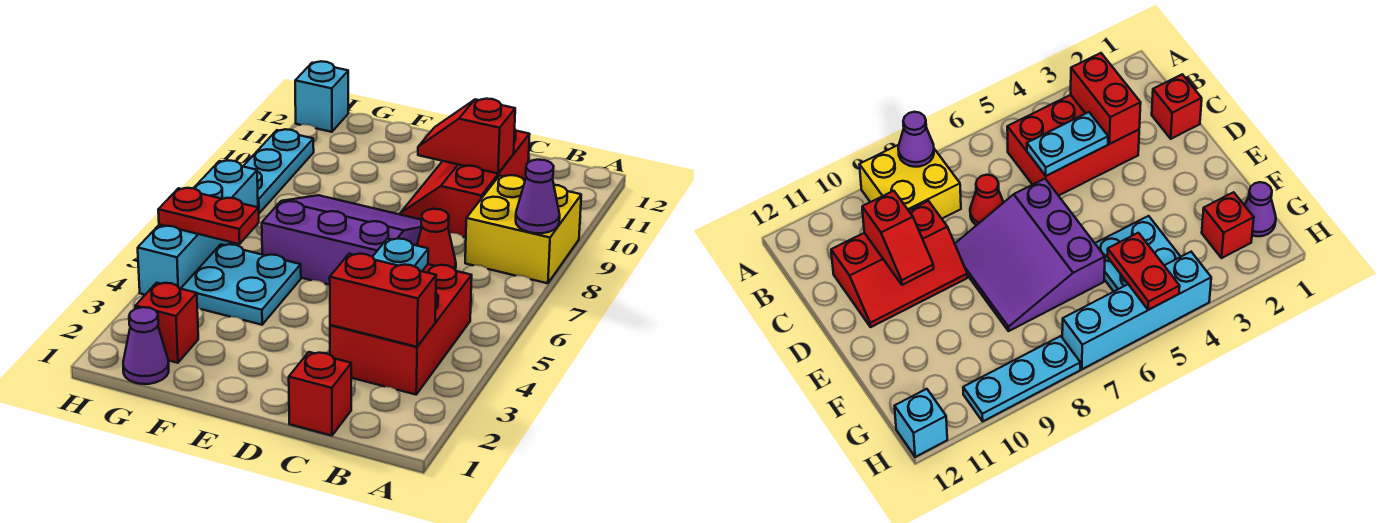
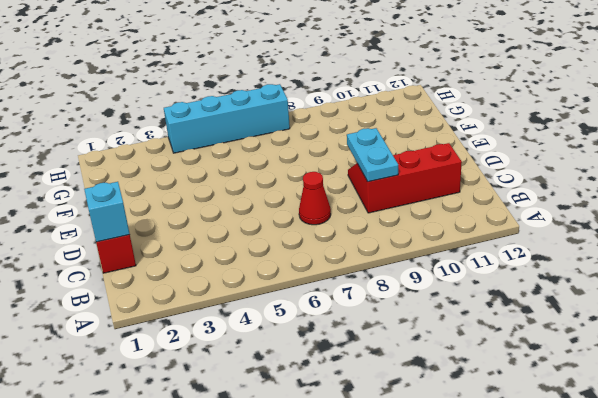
cyan brick C1 level 2 -> cyan brick H12 level 1
cyan plate C9:D9 level 2 -> cyan plate C4:C5 level 2
none -> yellow brick A8:B9 level 1
none -> red brick B3:C5 level 1
none -> purple slope D6:F8 level 1 top 6

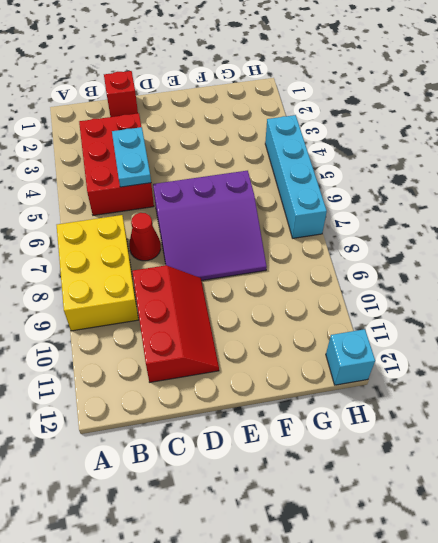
yellow brick A7:B9 level 1 -> yellow brick A8:B9 level 1
none -> cyan plate F4:G5 level 1
none -> purple cone G1 level 1
none -> red brick G2 level 1

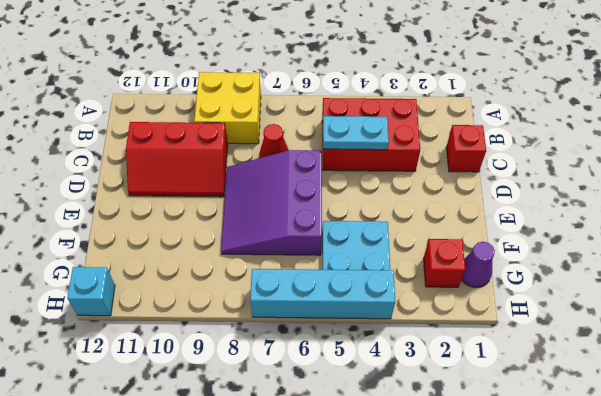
none -> cyan plate H8:H10 level 1
none -> purple cone A8 level 2
none -> red brick B3:C3 level 2

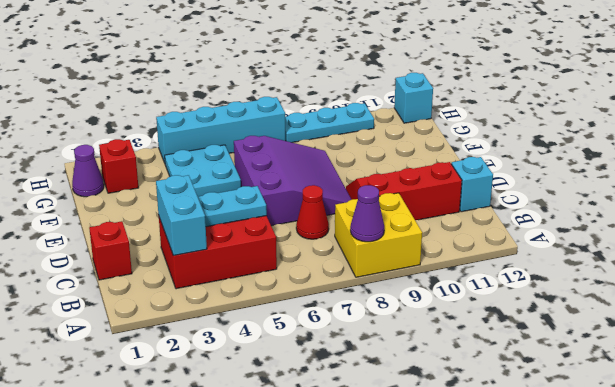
cyan brick B3:C3 level 2 -> red brick B3:C3 level 2
cyan brick C12 level 1 -> none
none -> red slope C10:D10 level 2 top C
none -> red plate G5:H5 level 2

